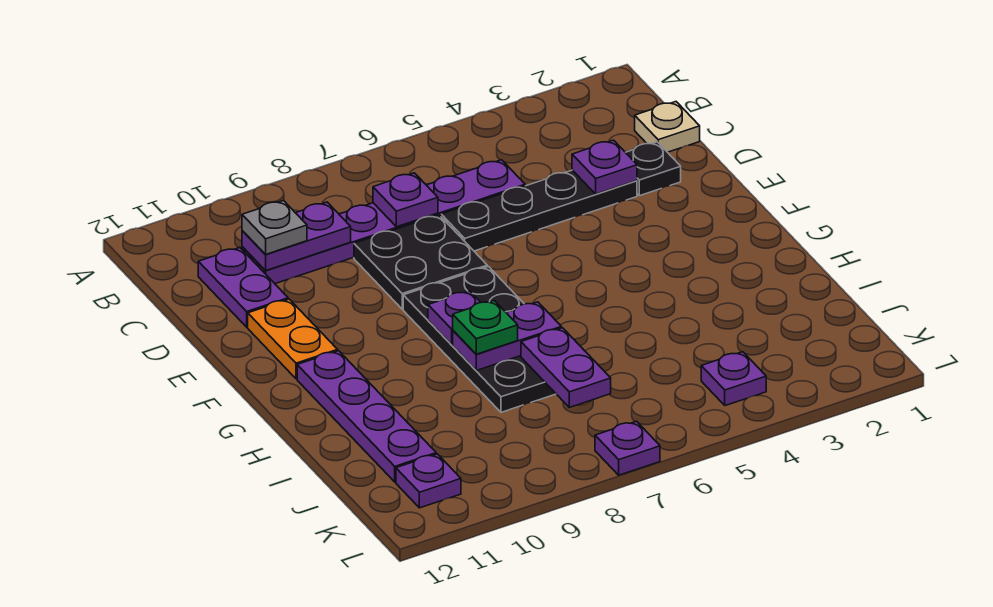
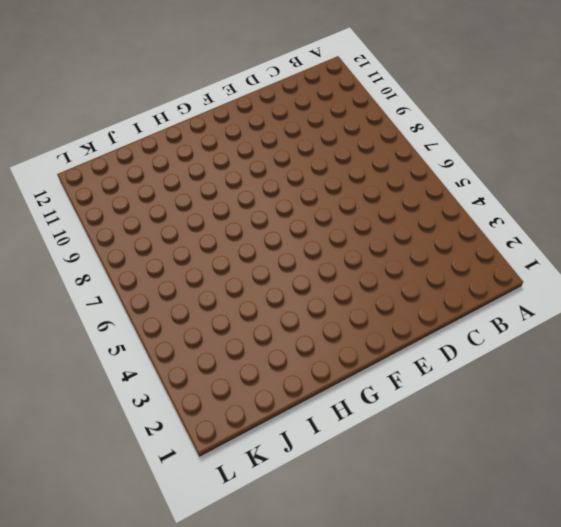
none -> tan plate C1 level 1
none -> purple plate C5:C10 level 1
none -> purple plate C11:D11 level 1

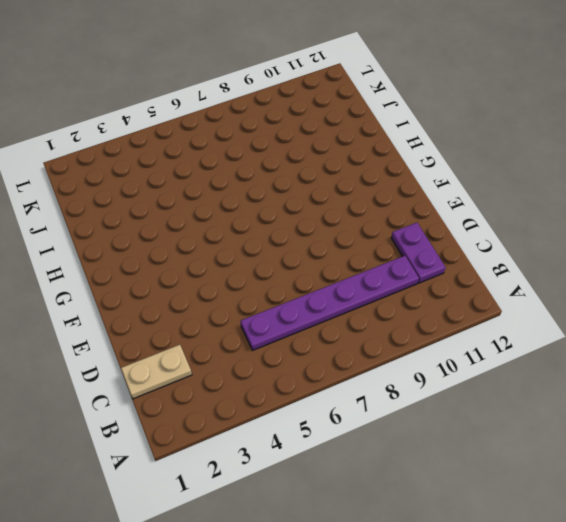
tan plate C1:C2 level 1 -> tan plate C1 level 1
none -> black plate D2 level 1
none -> black plate D3:D6 level 1
none -> black plate D7:E8 level 1

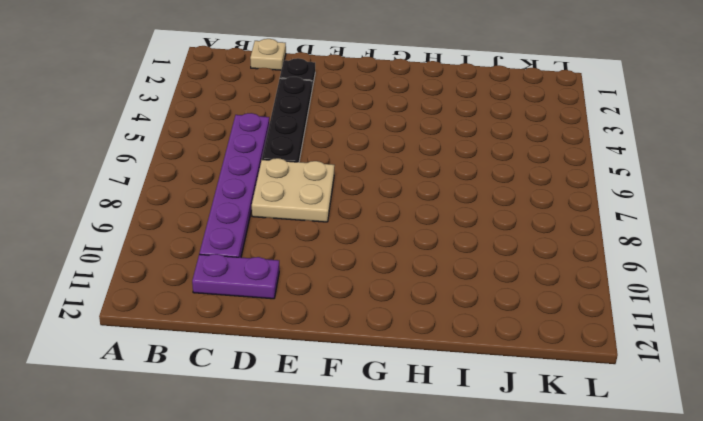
tan plate D7:E8 level 1 -> black plate D7:E8 level 1
none -> orange plate E11:F11 level 1
none -> black plate F7:I8 level 1
none -> purple plate G11:J11 level 1

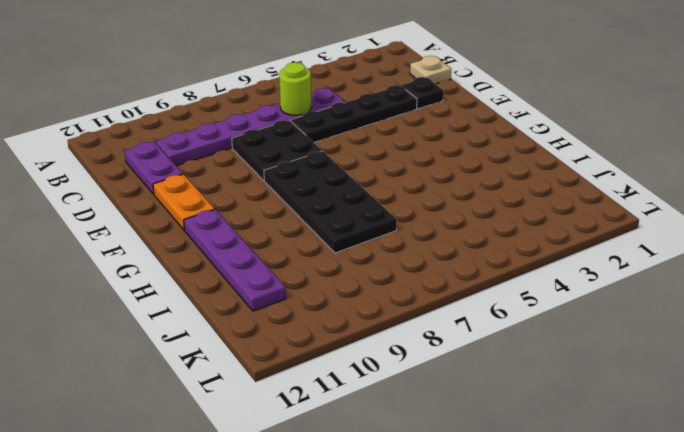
lime round brick C6 level 2 -> none
none -> purple plate K4 level 1
none -> purple plate K11 level 1
none -> purple plate L7 level 1

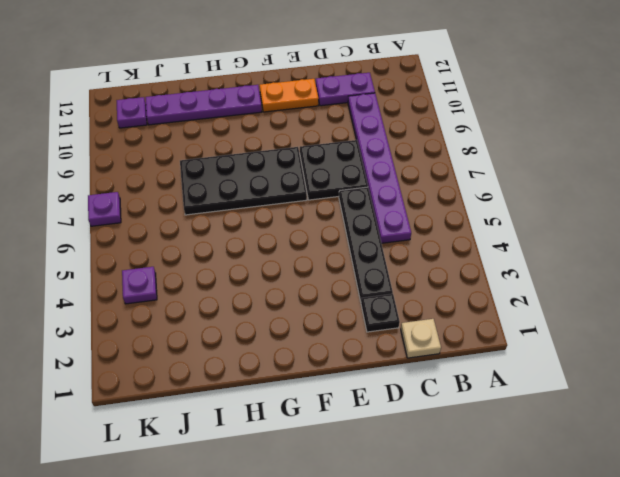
none -> purple plate C7 level 2
none -> purple plate C9:C10 level 2
none -> purple plate D3 level 2

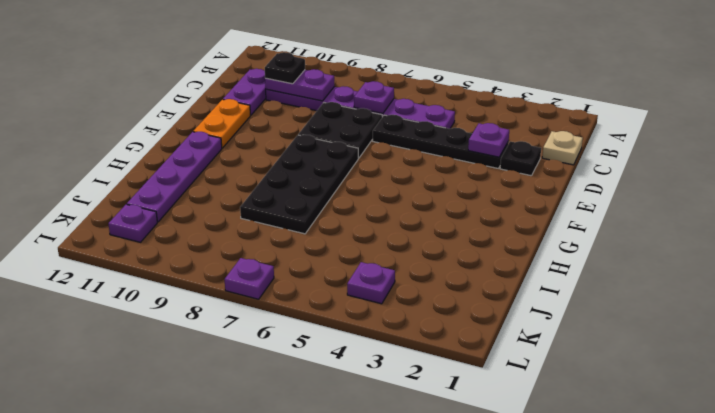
black plate C10 level 3 -> grey plate C10 level 3
none -> purple plate G8 level 2
none -> purple plate H7:H8 level 2
none -> purple plate I7:J7 level 2

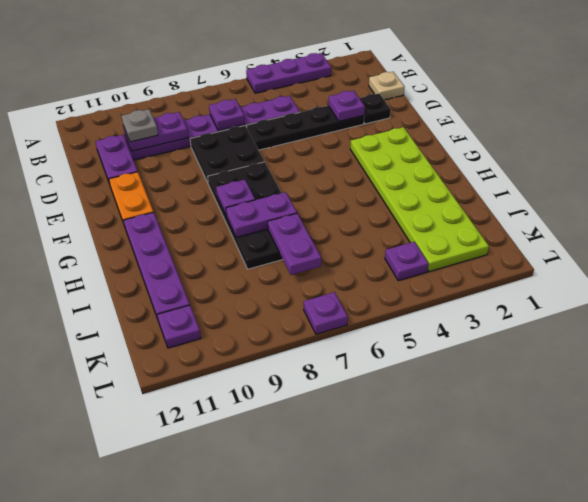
purple plate A3:A5 level 1 -> none
lime plate F2:K3 level 1 -> none
none -> green plate H8 level 3

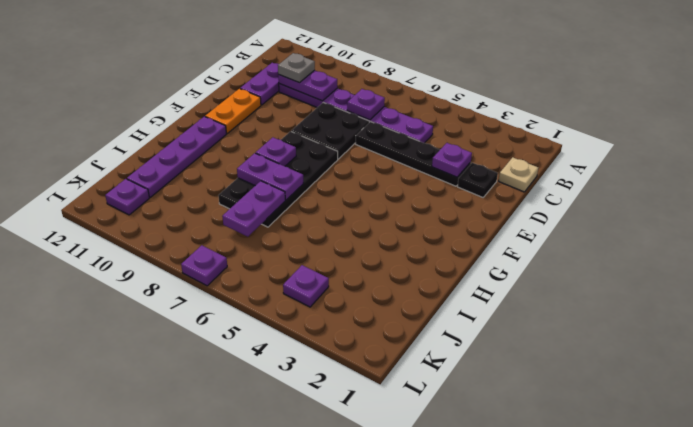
none -> green plate H8 level 3

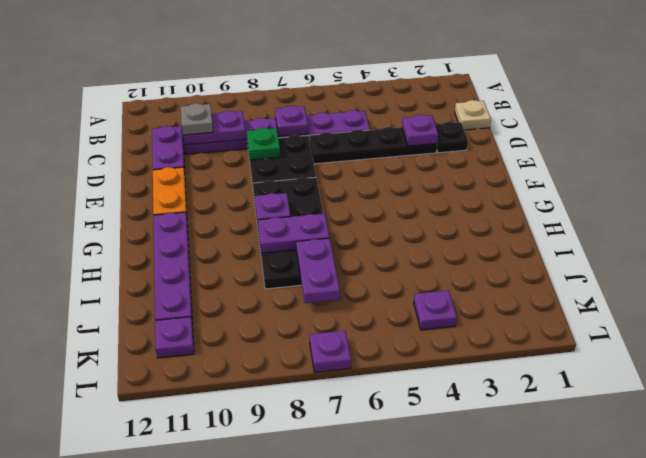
green plate D8 level 2 -> green plate H8 level 3

